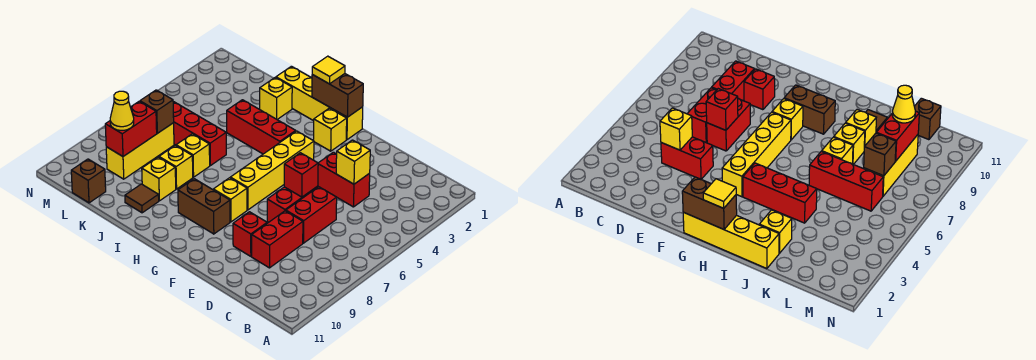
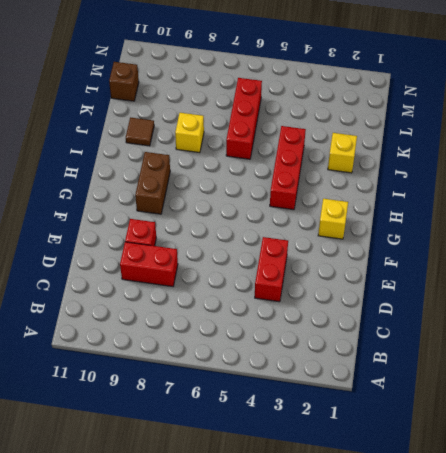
none -> red brick D6:D7 level 1
none -> red brick E6:E7 level 1
none -> yellow brick G1:J1 level 1

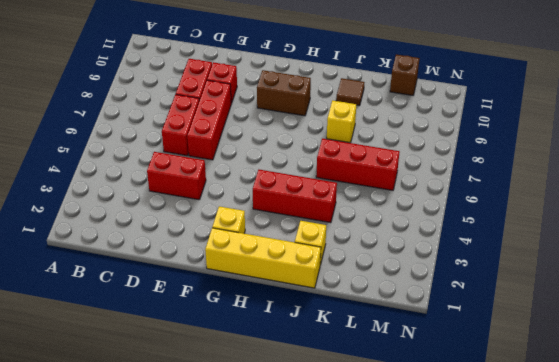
red brick E6:E8 level 1 -> red brick E6:E7 level 1
none -> yellow brick G4:G7 level 1
none -> yellow brick G8 level 1
none -> yellow brick J7 level 1

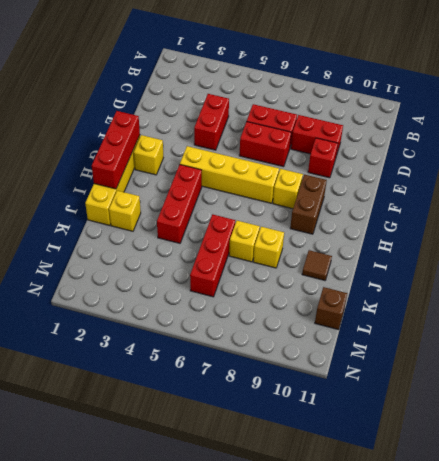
red brick G1:I1 level 2 -> brown brick G1:H1 level 2
none -> yellow brick J9 level 1
none -> yellow brick L7:L9 level 1
none -> yellow brick D4 level 2

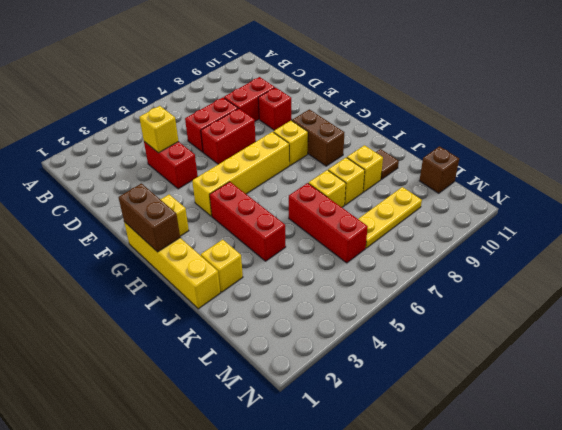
yellow plate L7:L9 level 1 -> yellow brick L7:L9 level 1
none -> red brick E6 level 2
none -> brown brick L7 level 2
none -> red brick L8:L9 level 2

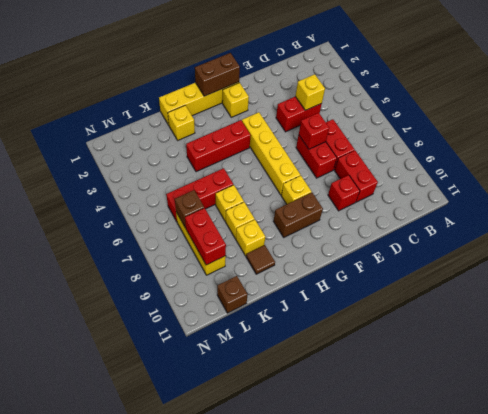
none -> yellow tile H1 level 3
none -> yellow cone L9 level 3

